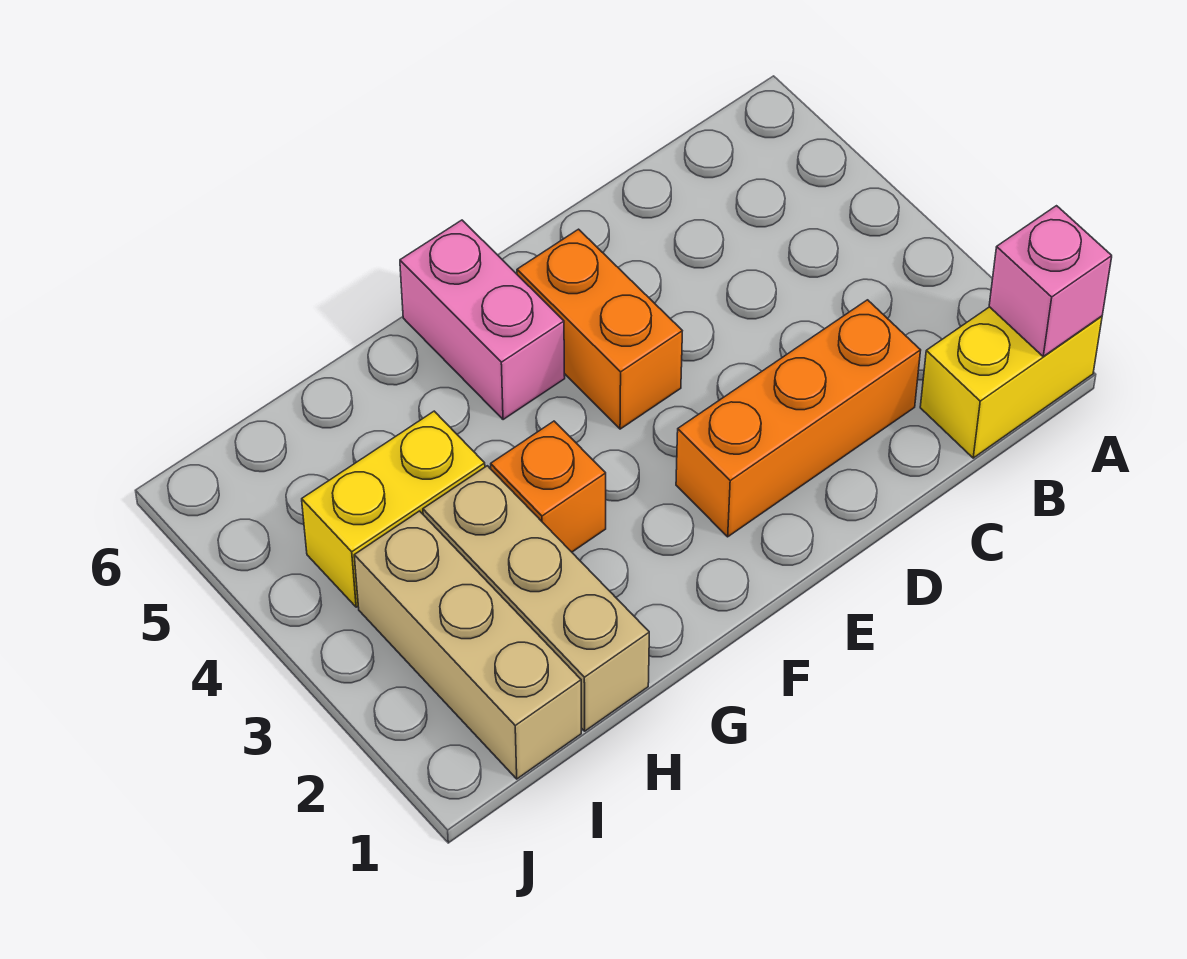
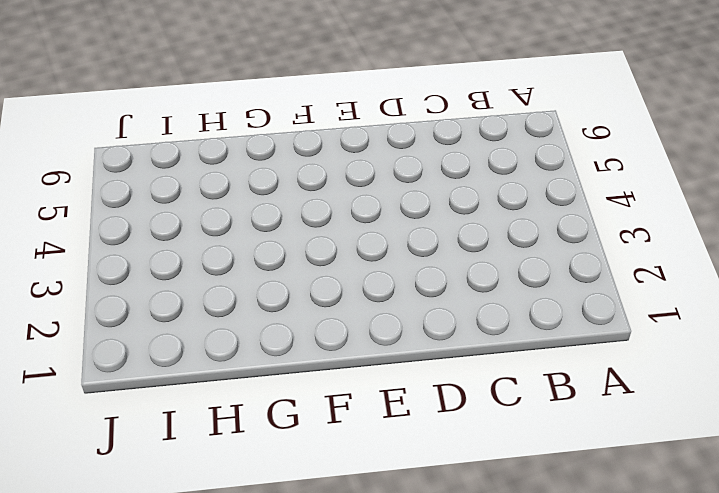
none -> yellow brick A1:B1 level 1
none -> orange brick C2:E2 level 1

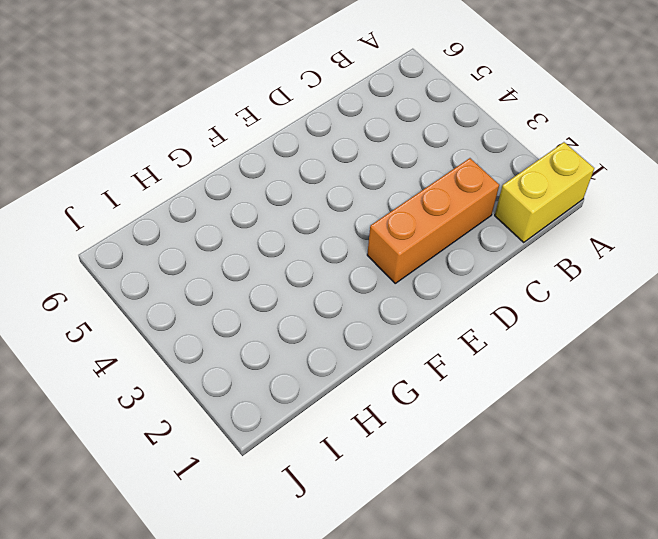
none -> orange brick E4:E5 level 1
none -> pink brick F5:F6 level 1

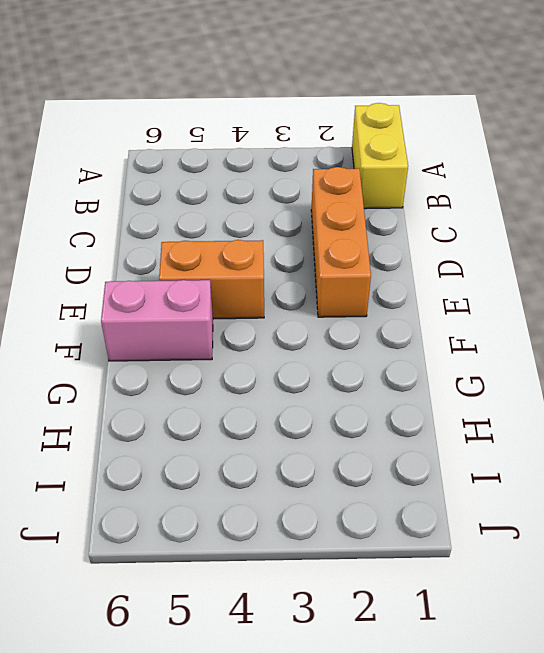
none -> orange brick G3 level 1
none -> tan brick H1:H3 level 1

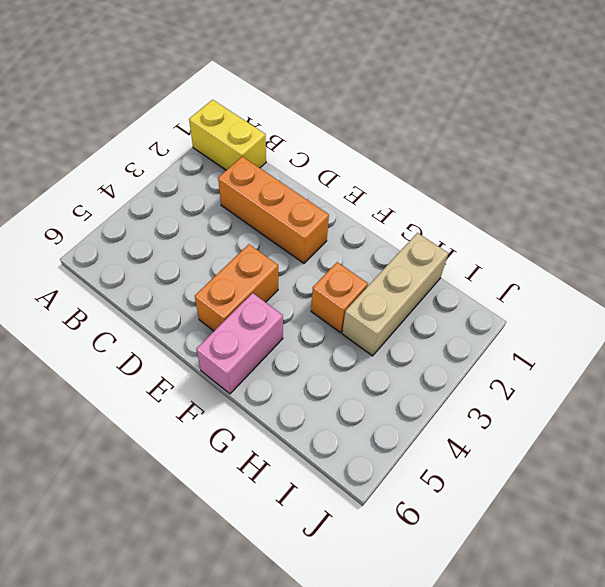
none -> yellow brick H4:I4 level 1
none -> tan brick I1:I3 level 1

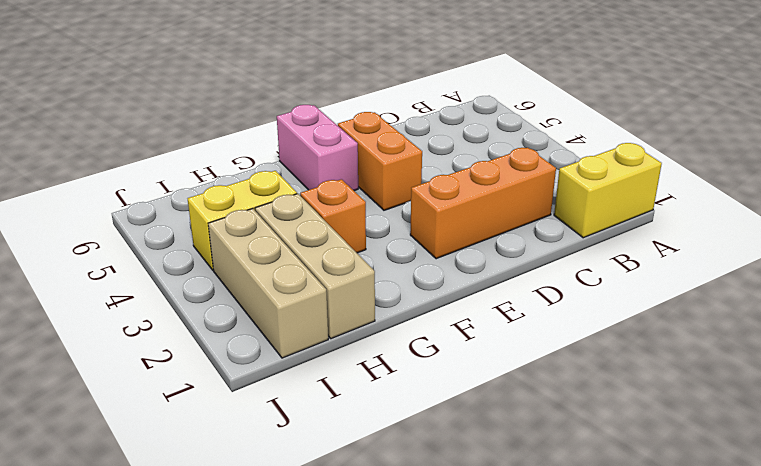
none -> pink brick A1 level 2

